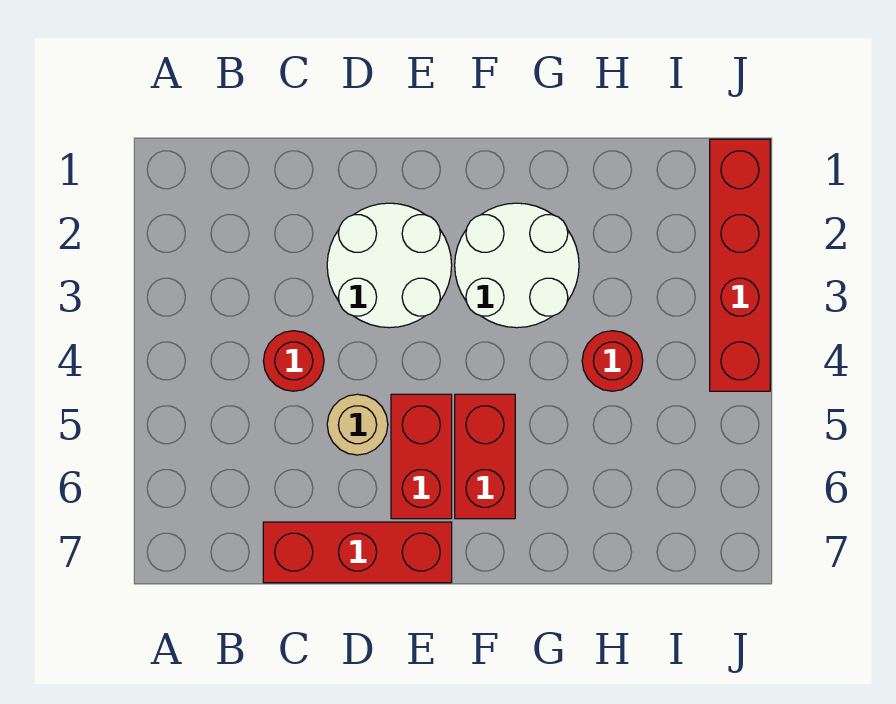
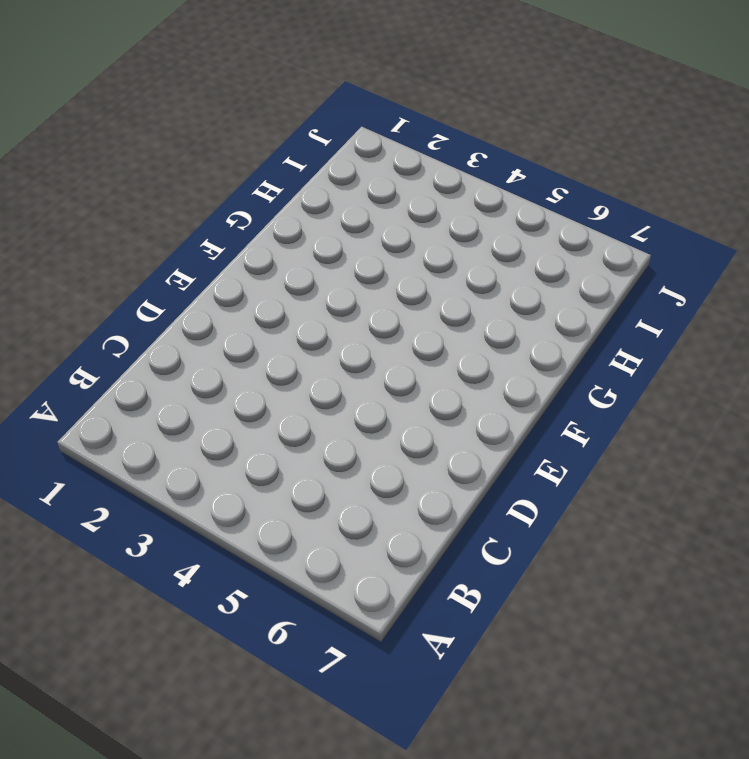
none -> red round brick C4 level 1
none -> red brick C7:E7 level 1

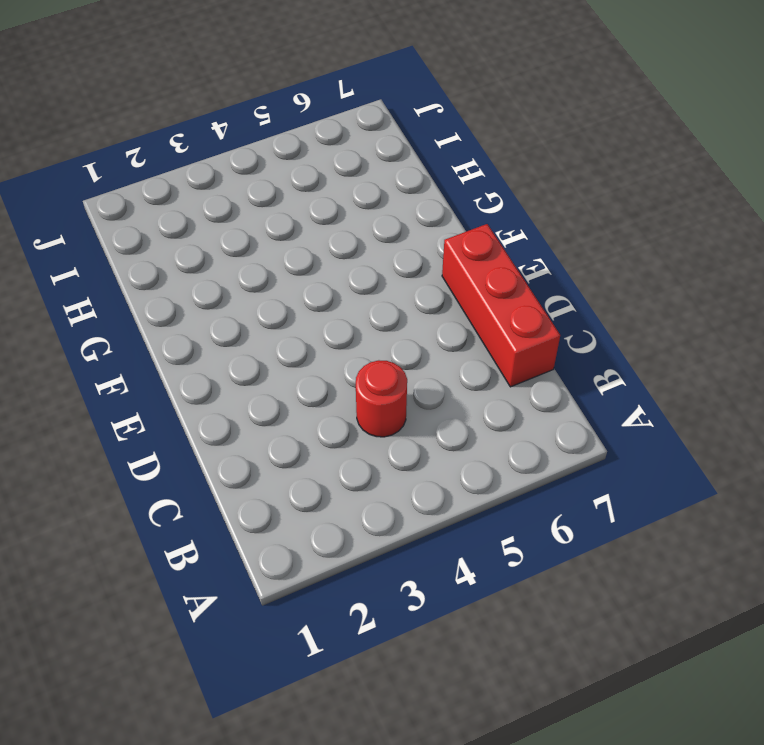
none -> white round brick D2:E3 level 1
none -> tan round brick D5 level 1

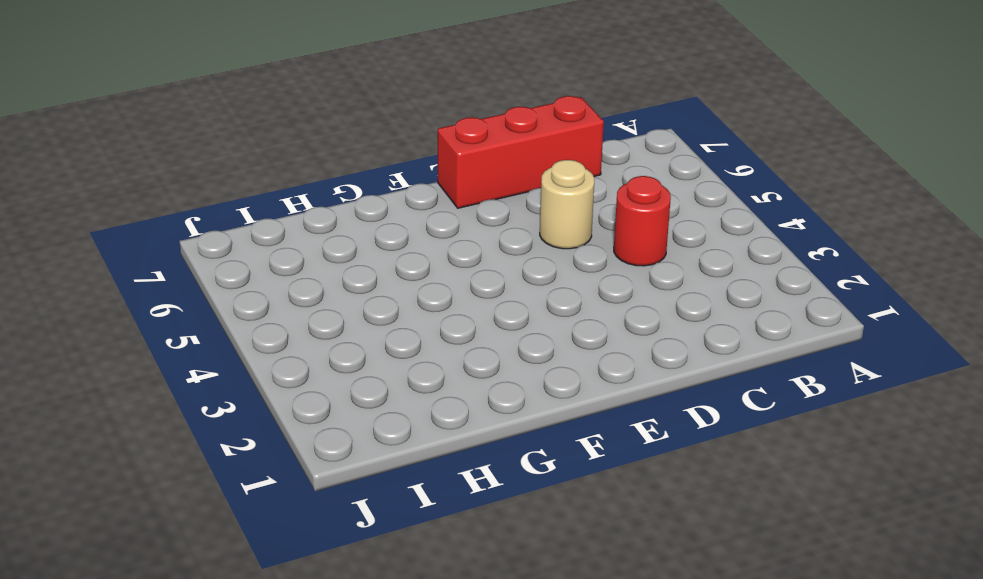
none -> white round brick D2:E3 level 1
none -> red brick E5:E6 level 1

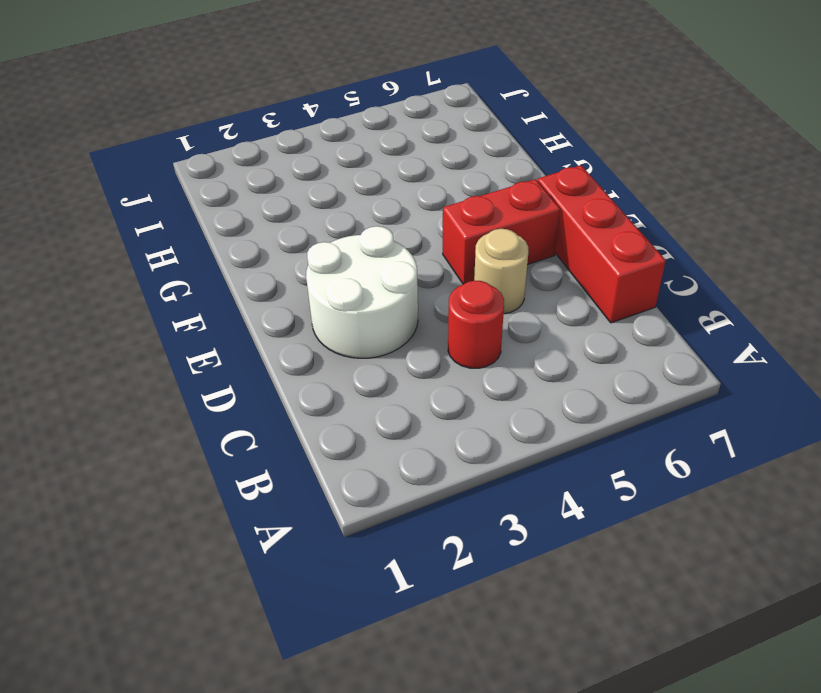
none -> white round brick F2:G3 level 1
none -> red brick F5:F6 level 1

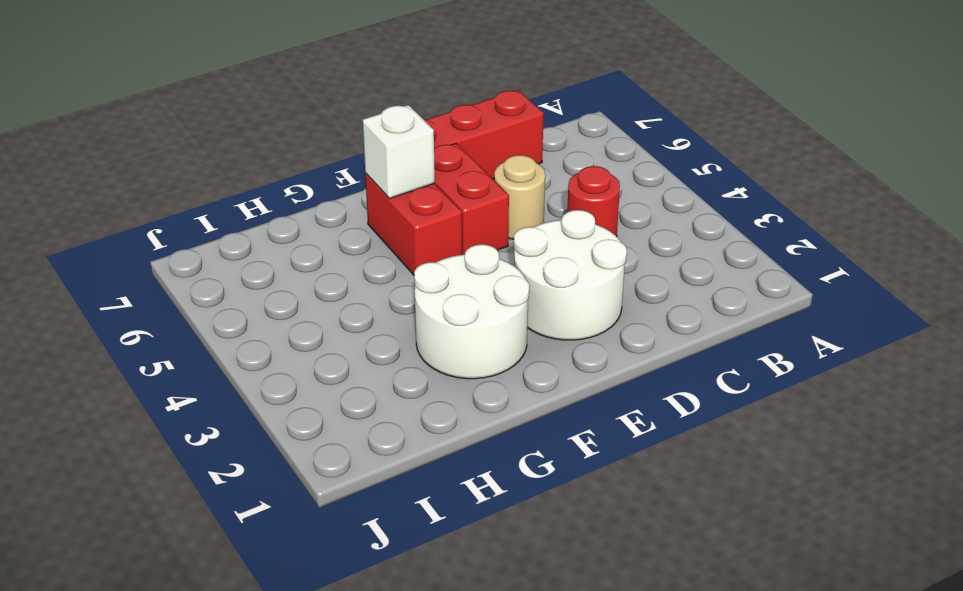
white brick F6 level 2 -> none
none -> red round brick H4 level 1
none -> red brick J1:J4 level 1

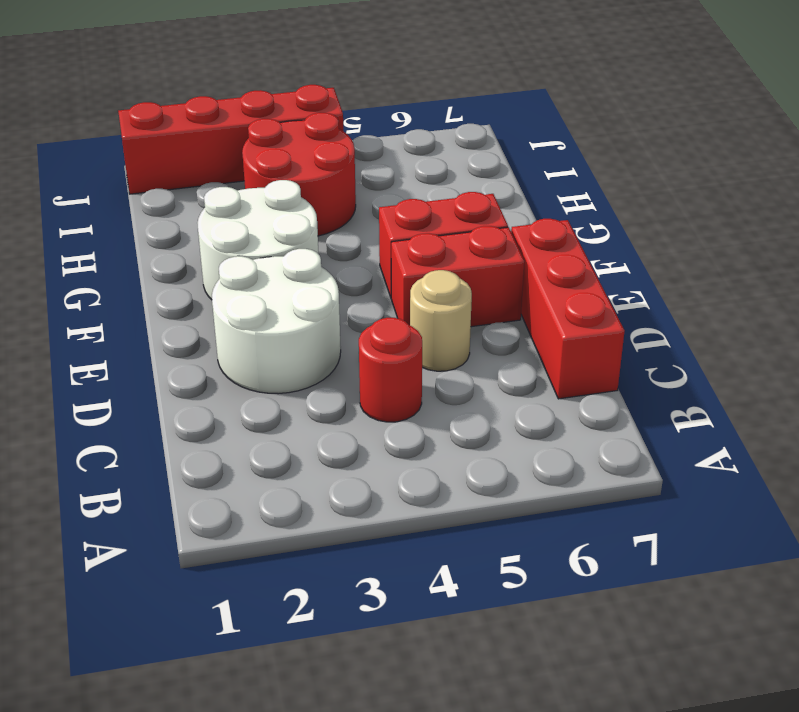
red round brick H3:I4 level 1 -> red round brick H4 level 1

